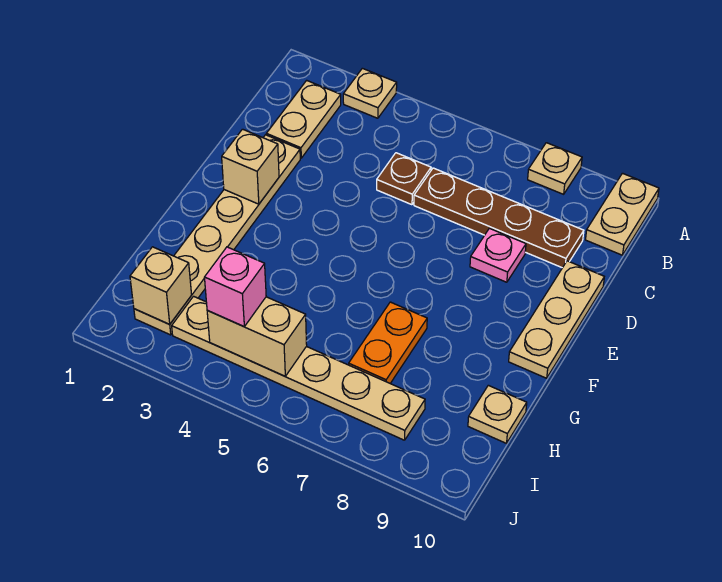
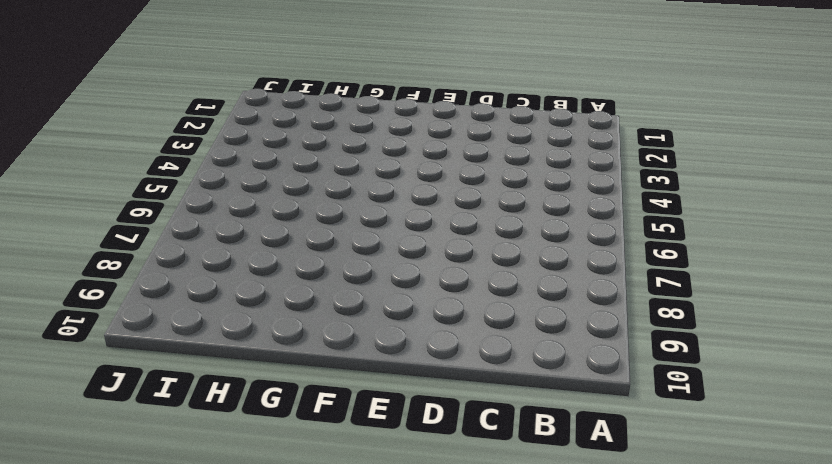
none -> tan plate A3 level 1
none -> tan plate A8 level 1
none -> tan plate A10:B10 level 1

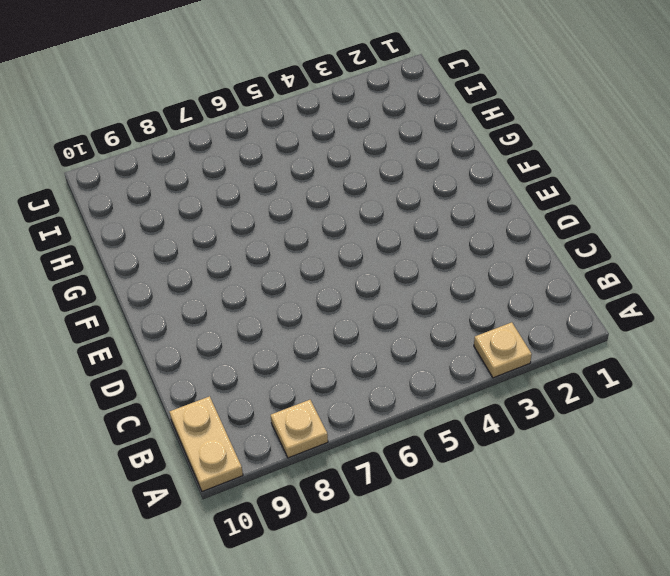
none -> tan plate B2:C2 level 1
none -> brown plate C5 level 1
none -> brown plate C6:C9 level 1

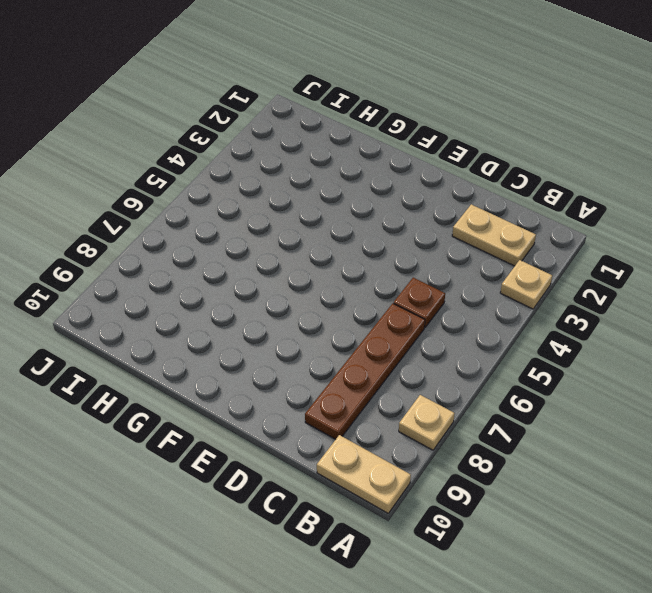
none -> tan plate D2:I2 level 1
none -> pink plate D8 level 1
none -> tan plate D10:F10 level 1

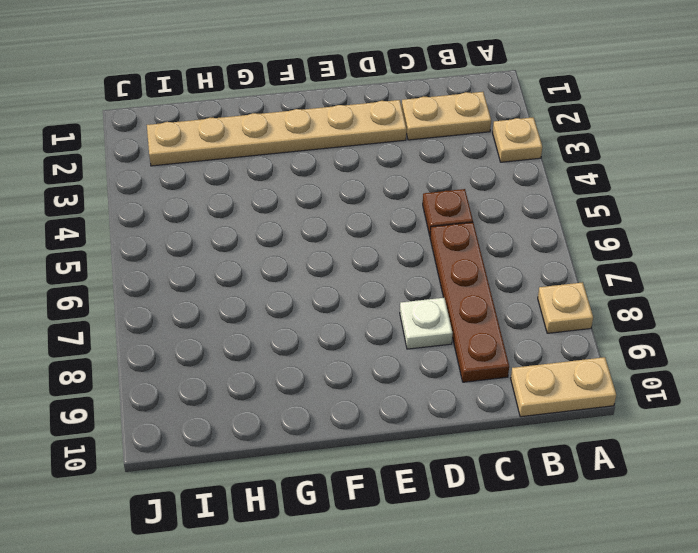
white plate D8 level 1 -> pink plate D8 level 1
none -> tan plate D10:F10 level 1
none -> orange plate G7:H7 level 1
none -> tan plate H10 level 1

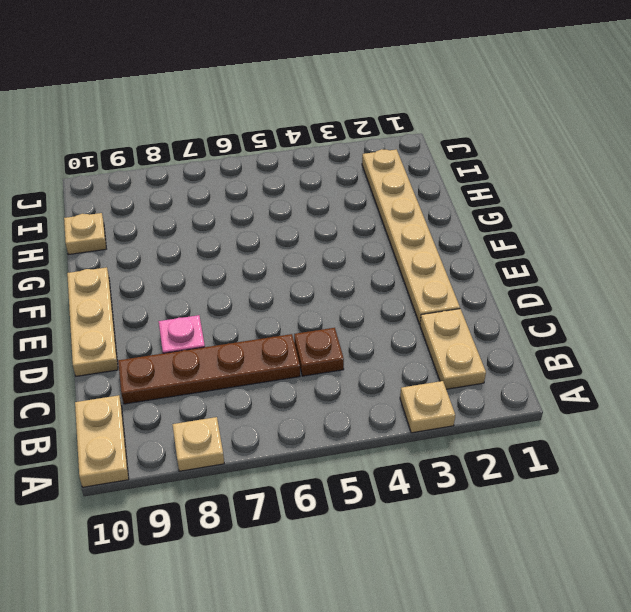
none -> orange plate G7:H7 level 1
none -> tan plate I3:I8 level 1
none -> tan brick E2 level 2

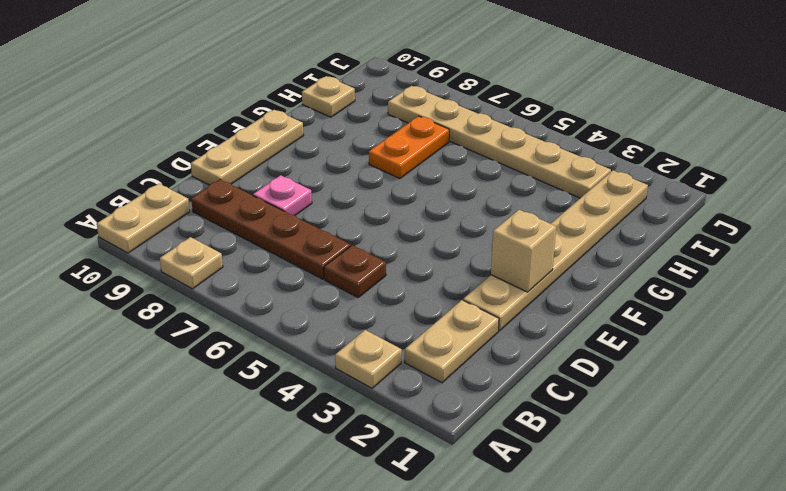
none -> tan brick I2 level 2
none -> tan brick I4:I5 level 2
none -> pink brick I4 level 3

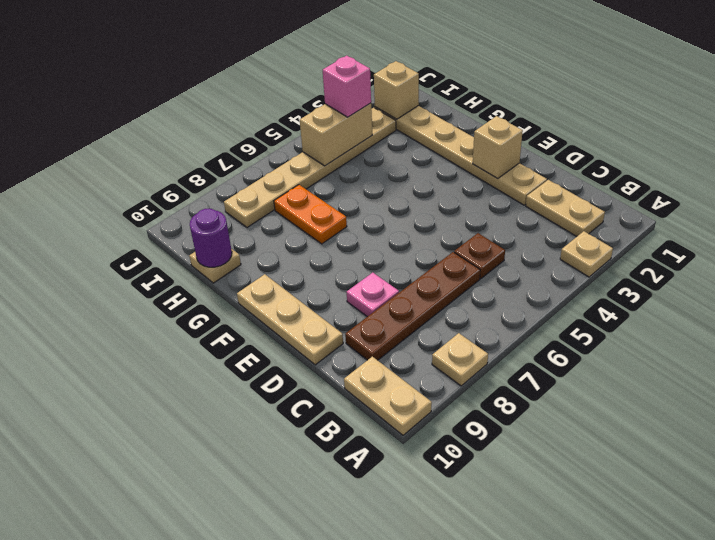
purple round brick H10 level 2 -> none

